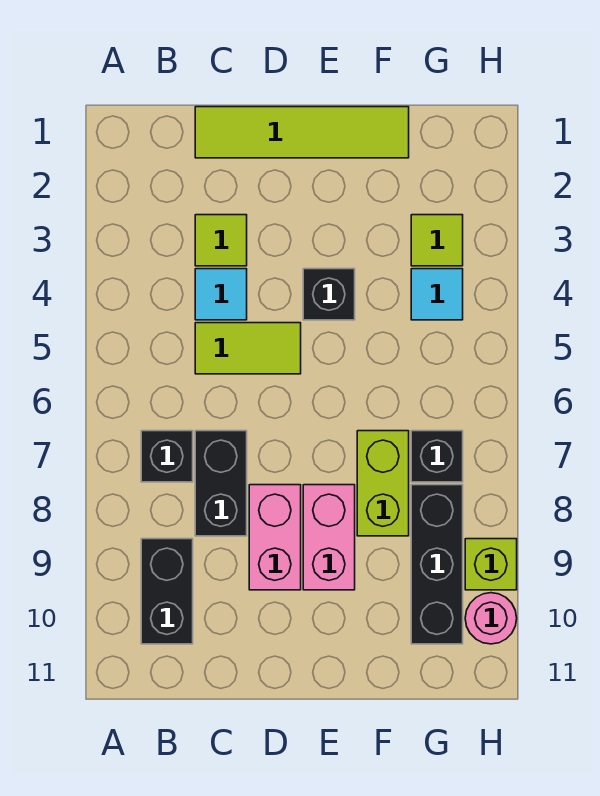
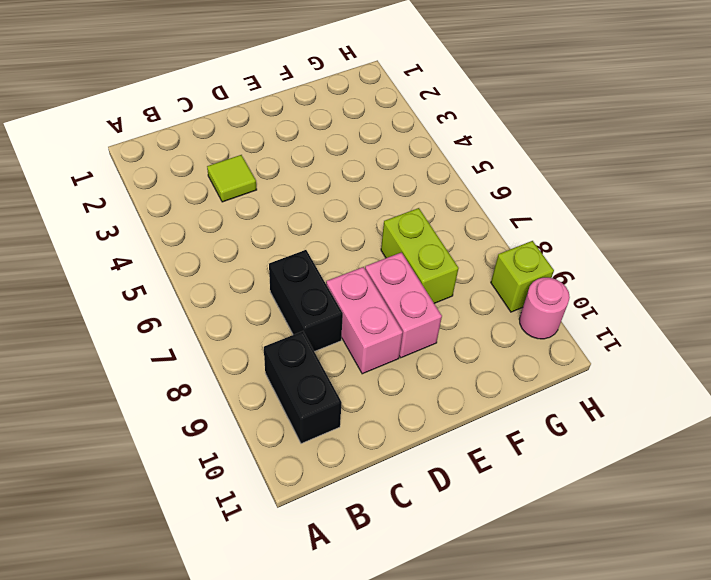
none -> black brick B7 level 1
none -> lime tile C1:F1 level 1
none -> cyan tile C4 level 1

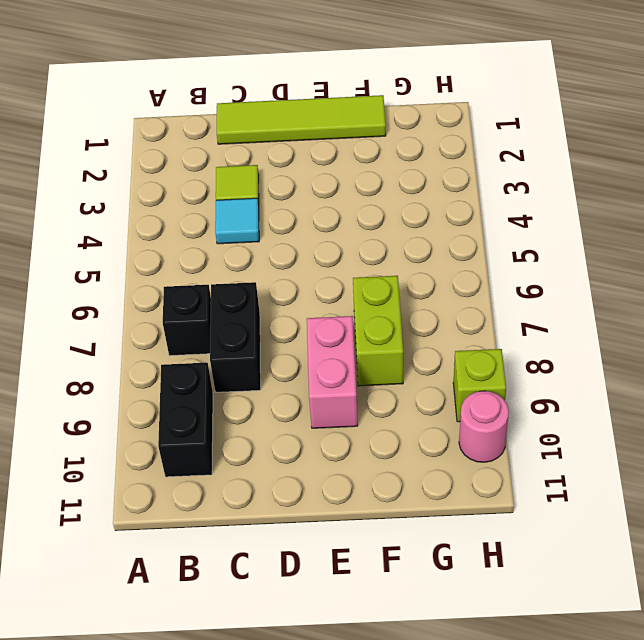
none -> lime tile C5:D5 level 1
none -> pink brick D8:D9 level 1
none -> black brick E4 level 1

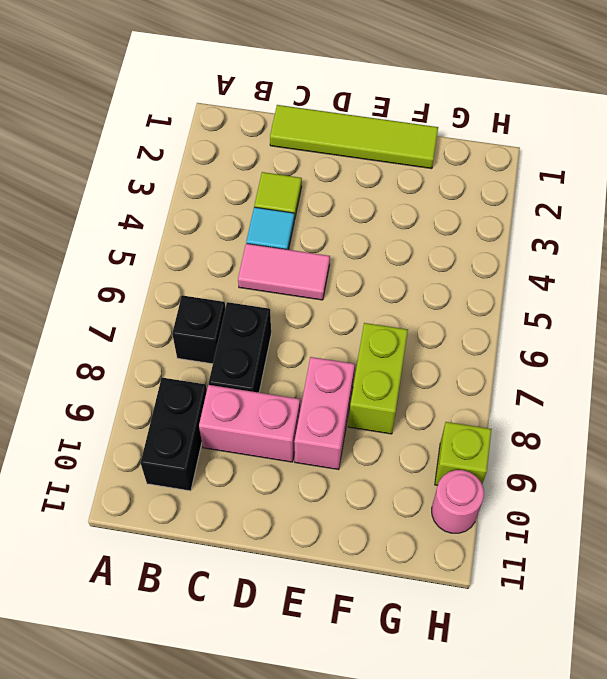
pink tile C5:D5 level 1 -> lime tile C5:D5 level 1
pink brick C9:D9 level 1 -> pink brick D8:D9 level 1
none -> black brick E4 level 1
none -> lime tile G3 level 1
none -> cyan tile G4 level 1

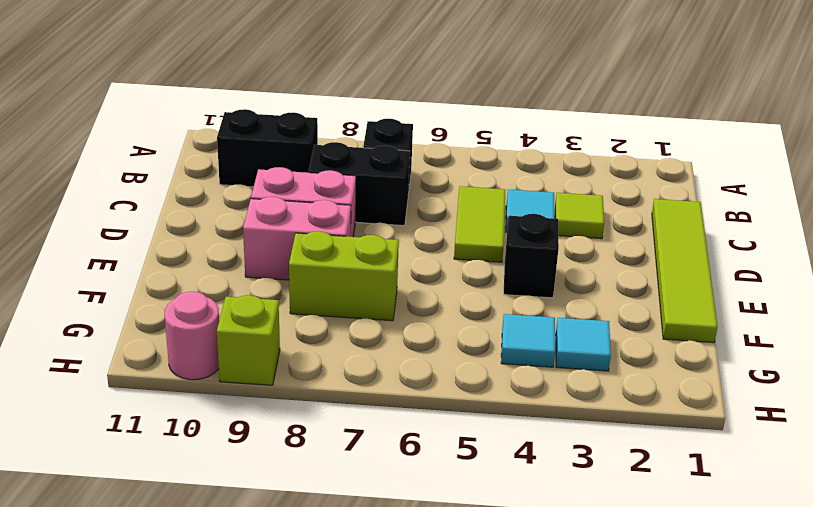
cyan tile G3 level 1 -> lime tile G3 level 1
none -> black brick G7 level 1
none -> black brick G8:G10 level 1

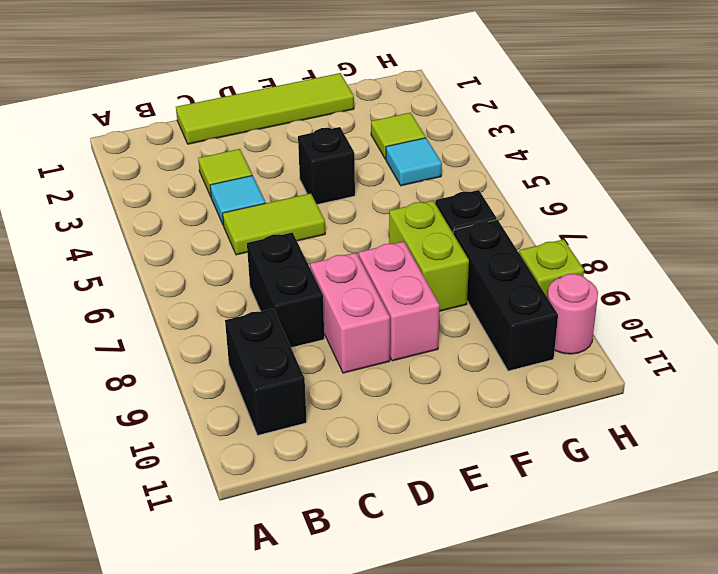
none -> black brick B7 level 1

